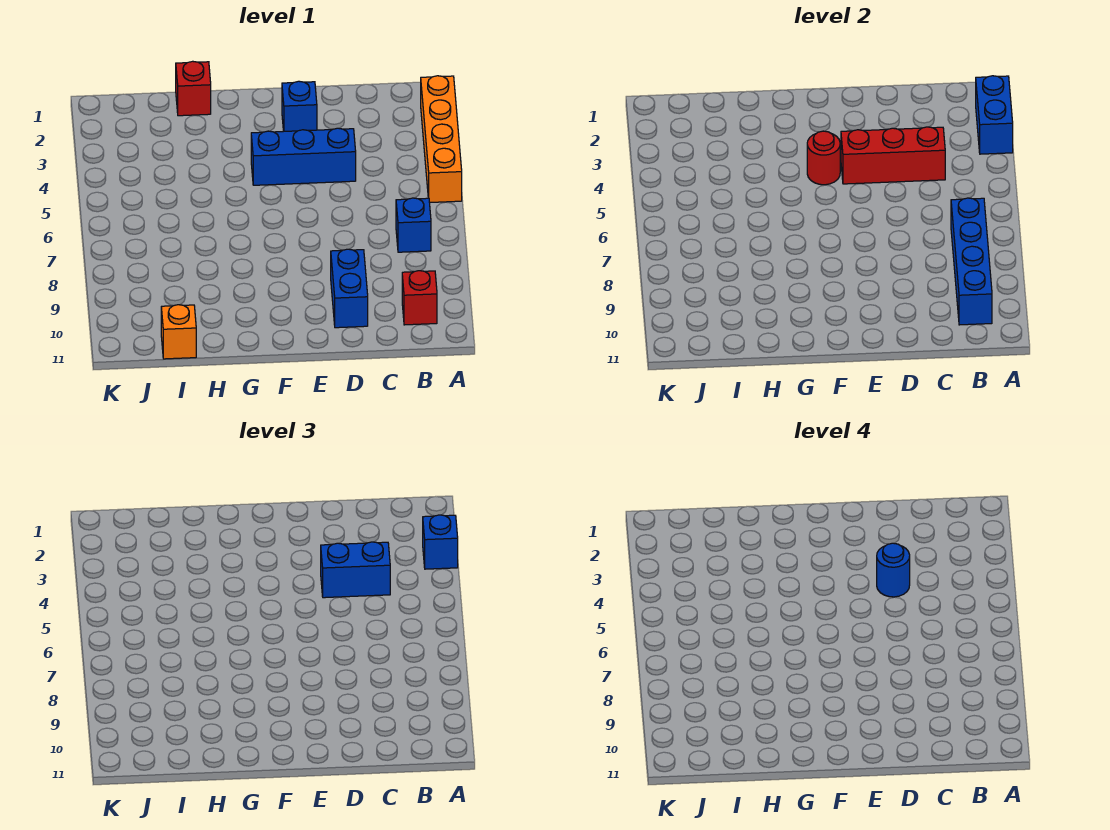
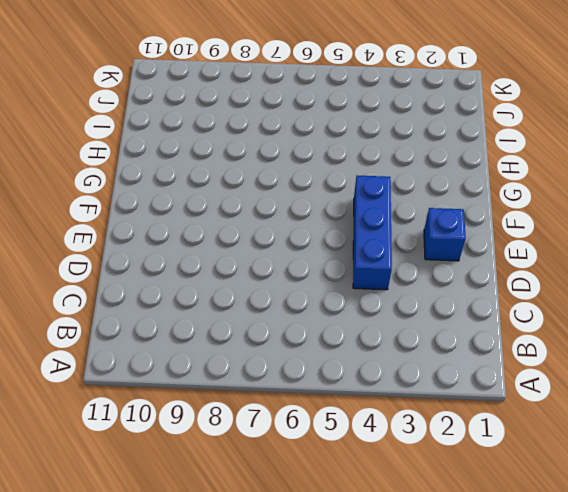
none -> orange brick A2:A5 level 1
none -> blue brick B7 level 1
none -> red brick B10 level 1

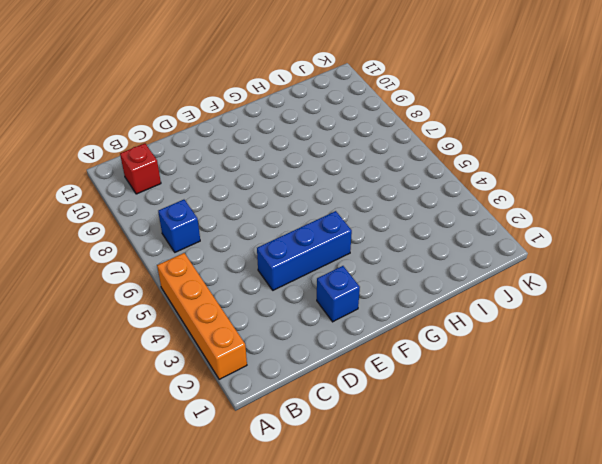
none -> blue brick D9:D10 level 1
none -> red brick H1 level 1
none -> orange brick I11 level 1

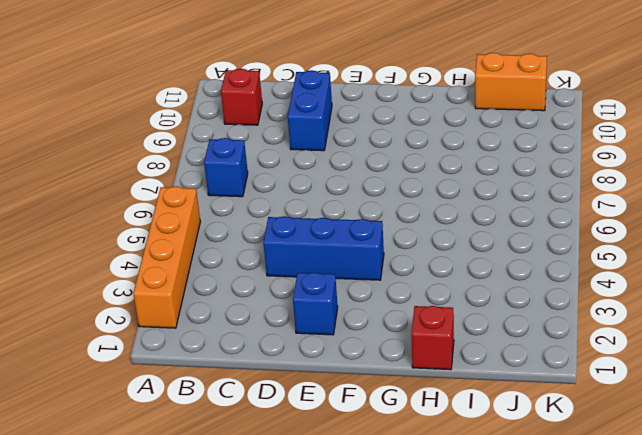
orange brick I11:J11 level 1 -> orange brick I11 level 1
none -> blue brick A2:A3 level 2
none -> blue brick B7:B10 level 2
none -> red brick C4:E4 level 2

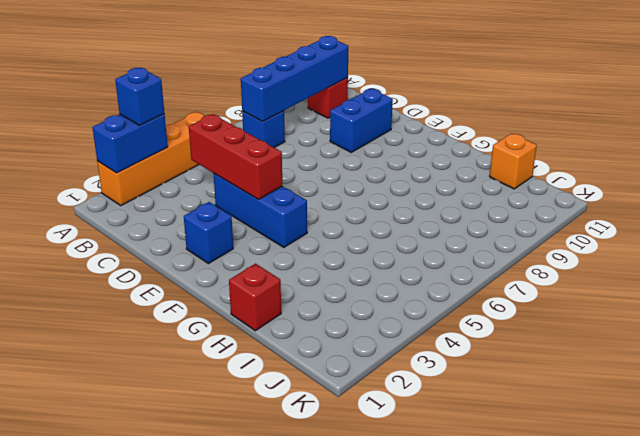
none -> red round brick F4 level 2
none -> blue brick C4:D4 level 3
none -> blue round brick D4 level 4

